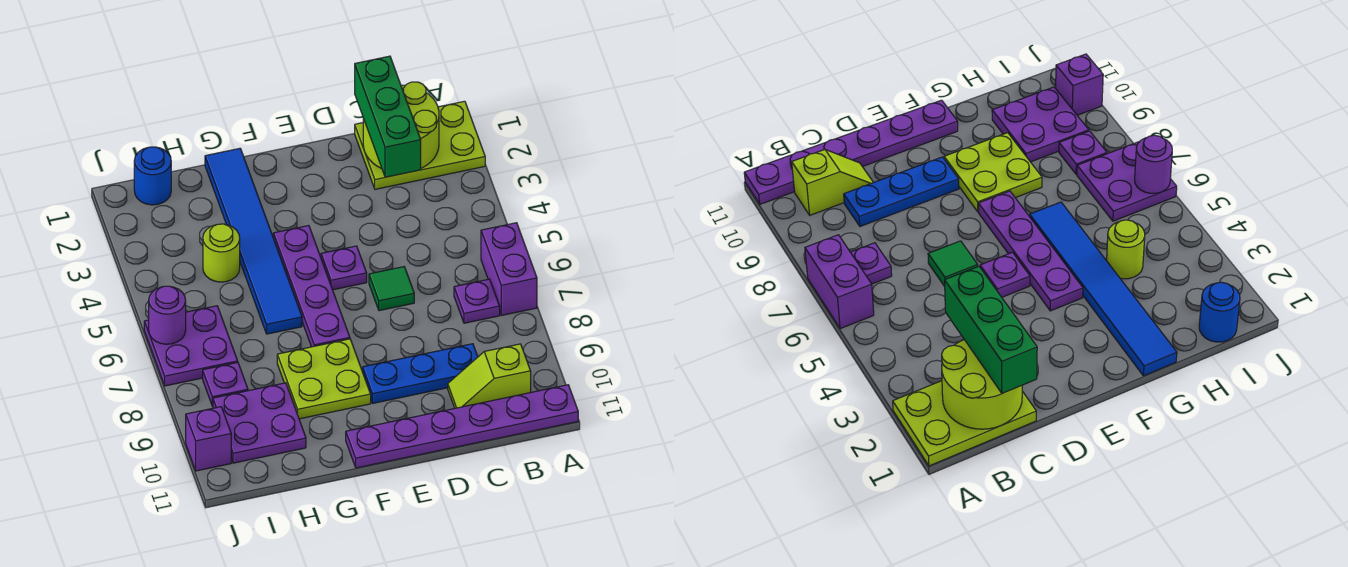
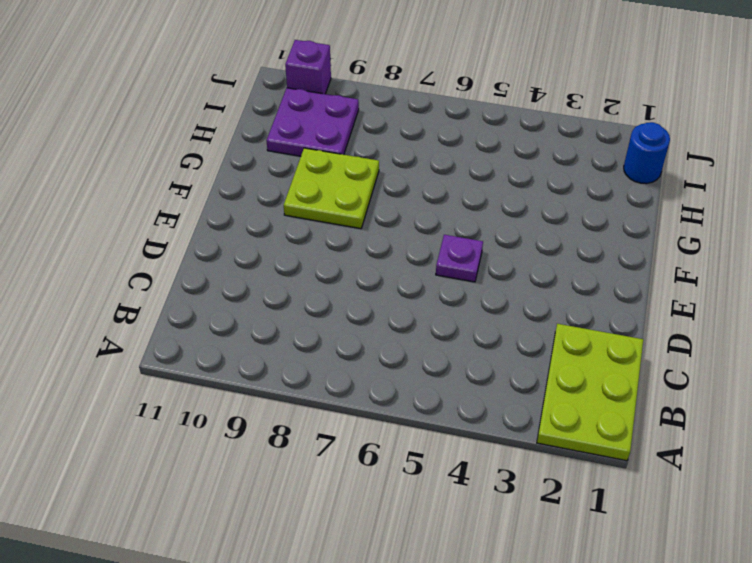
none -> purple brick A6:A7 level 1
none -> purple plate A11:F11 level 1
none -> purple plate B7 level 1

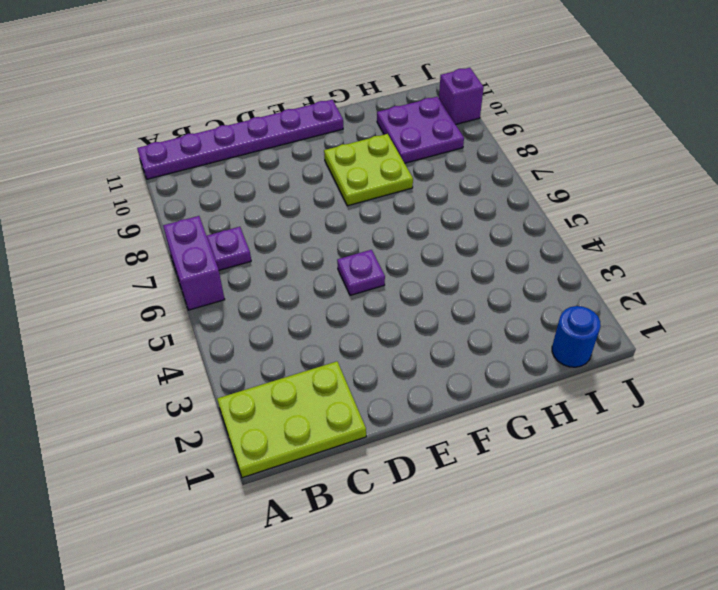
none -> lime slope B10:C10 level 1 top B
none -> blue plate C9:E9 level 1
none -> green tile D6 level 1

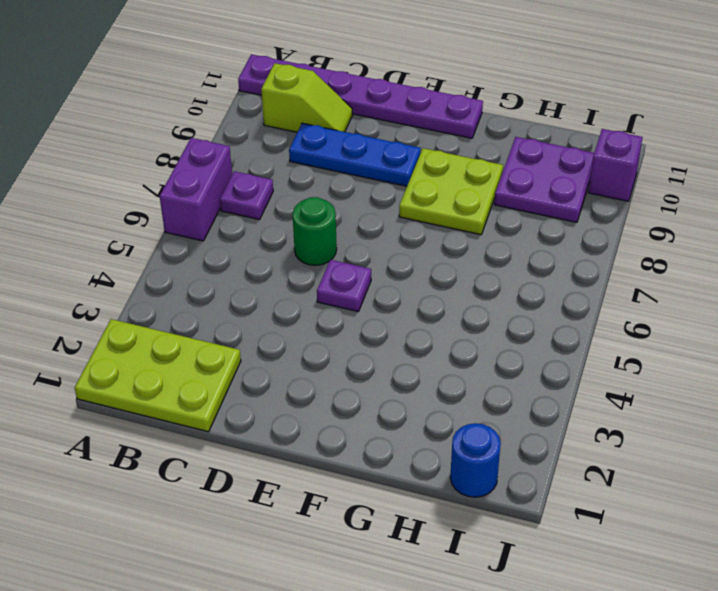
green round brick D6 level 1 -> green tile D6 level 1
none -> purple plate F4:F7 level 1
none -> blue tile G1:G6 level 1
none -> lime round brick H4 level 1

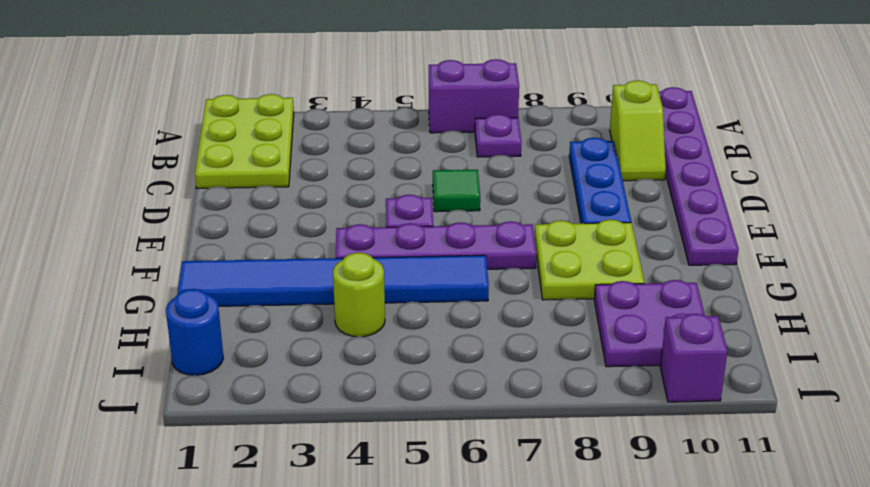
none -> purple plate I6:J7 level 1
none -> purple plate I8 level 1
none -> lime round brick B1:C2 level 2

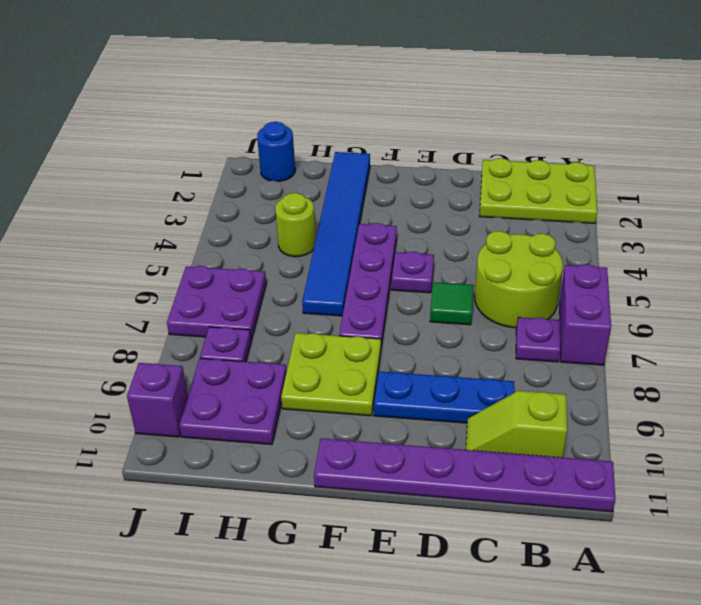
lime round brick B5:C6 level 1 -> lime round brick B1:C2 level 2
none -> purple round brick J6 level 2
none -> green brick C1:C3 level 3

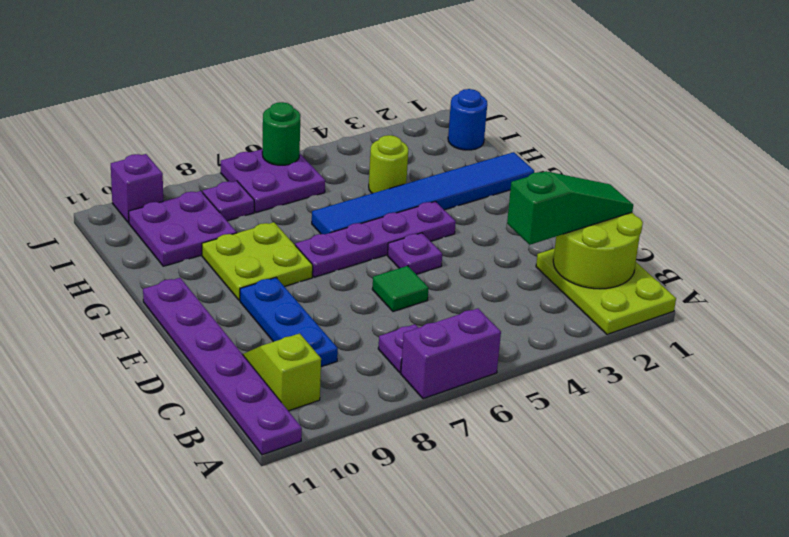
green slope C1:C3 level 3 top 3 -> green brick C1:C3 level 3
green round brick J6 level 2 -> purple round brick J6 level 2

